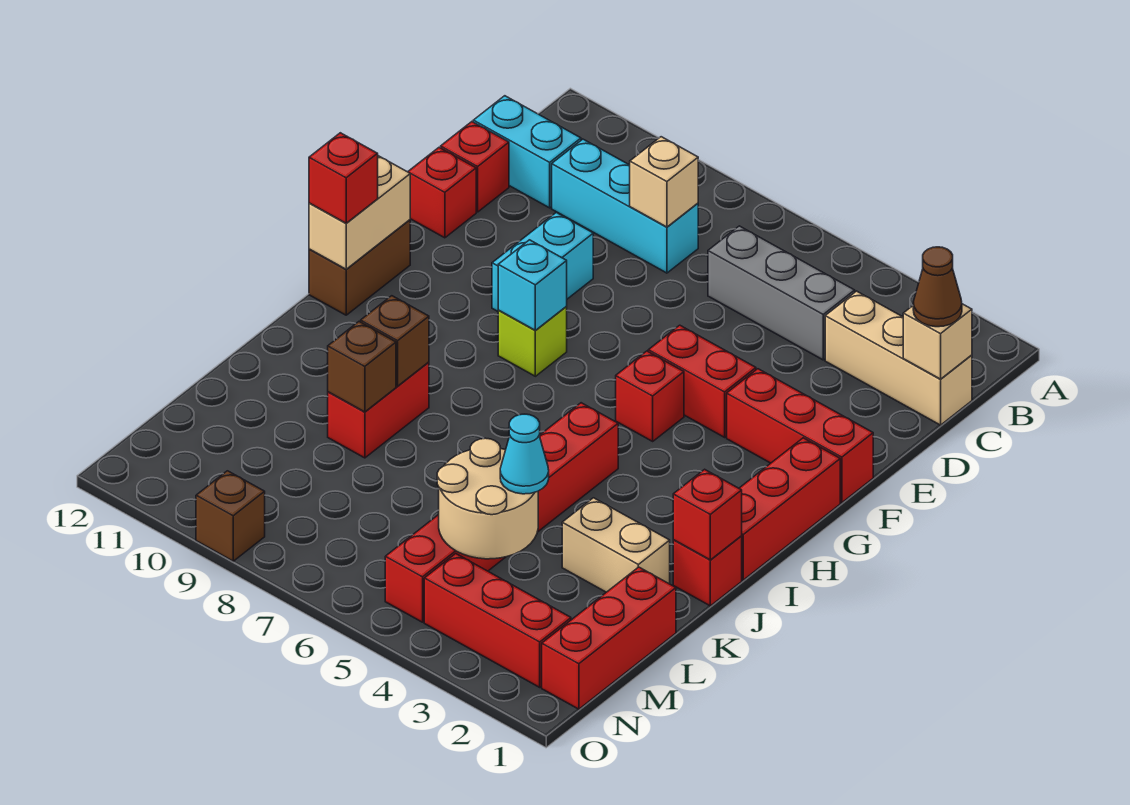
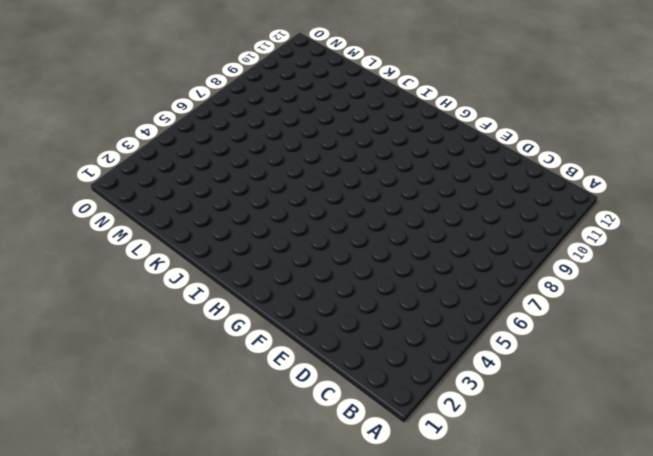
none -> tan brick C1:C3 level 1
none -> grey brick C4:C6 level 1
none -> cyan brick C8:C10 level 1
none -> cyan brick C11:C12 level 1

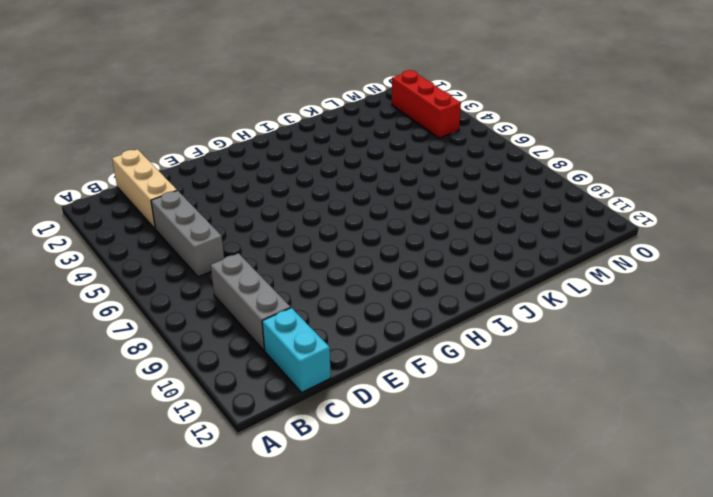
grey brick C8:C10 level 1 -> cyan brick C8:C10 level 1
none -> red brick D12 level 1
none -> cyan brick E9:F9 level 1
none -> red brick E12 level 1
none -> red brick F1:F3 level 1

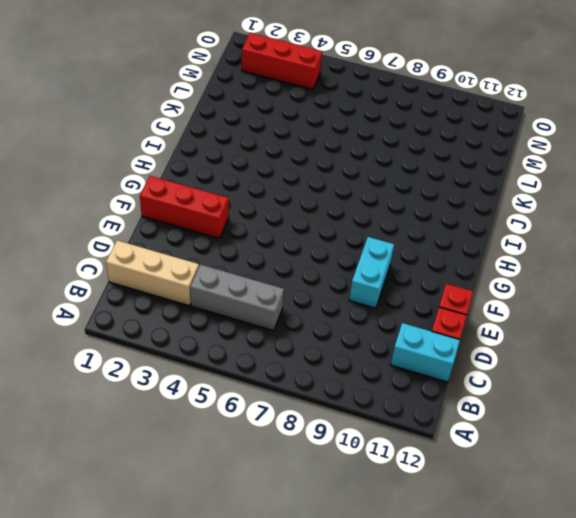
none -> cyan brick C8:C10 level 1
none -> red brick F4:F5 level 1
none -> red brick G1:I1 level 1
none -> red brick G5 level 1

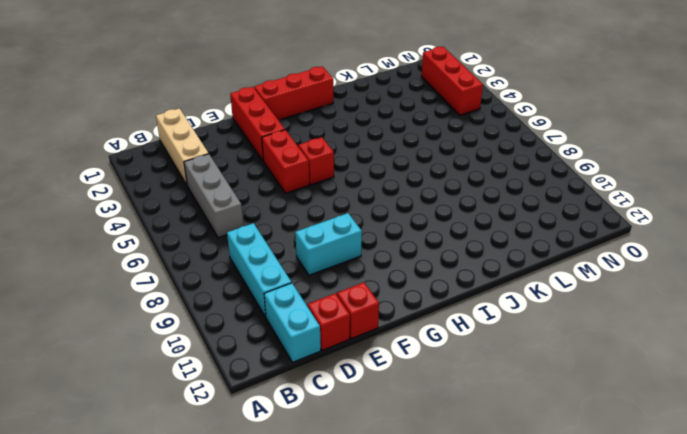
none -> lime brick G8 level 1
none -> brown brick G12:H12 level 1
none -> red brick I5:N5 level 1
none -> red brick J1 level 1

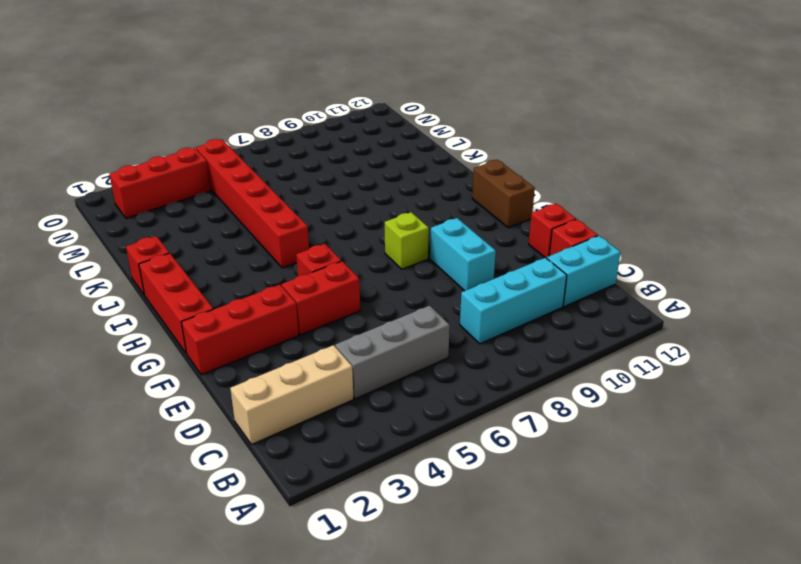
none -> red brick J9:K9 level 1
none -> tan brick K2:K3 level 1
none -> red brick L1:N1 level 1
none -> brown brick O9 level 1

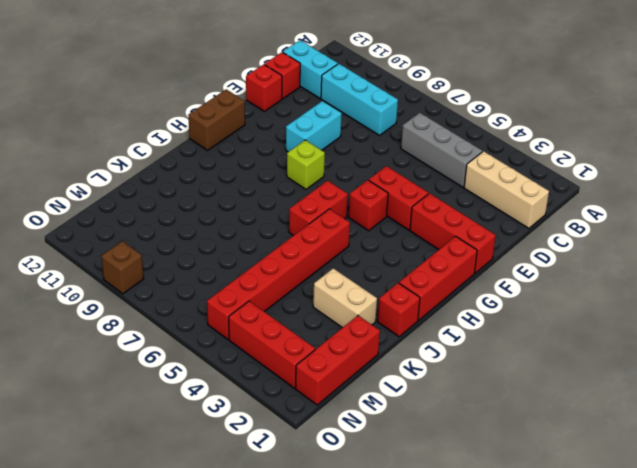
red brick H6:I6 level 1 -> red brick J9:K9 level 1
none -> tan brick C1 level 2
none -> tan brick C8 level 2
none -> cyan brick G8 level 2
none -> tan brick G12:H12 level 2

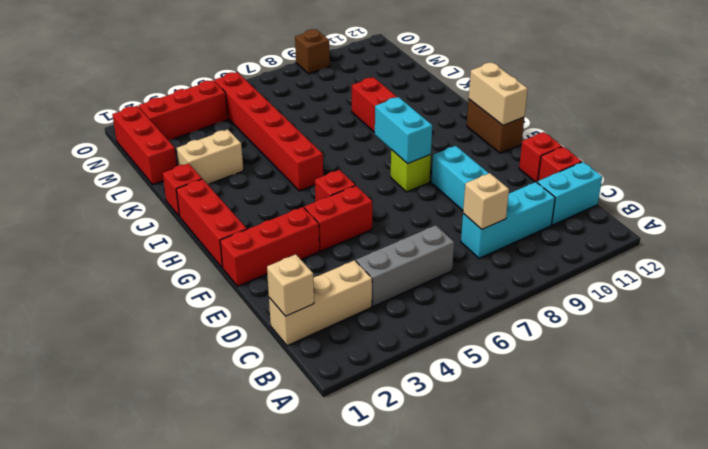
cyan brick G8:H8 level 2 -> cyan brick G8 level 2
none -> red brick J1 level 2
none -> brown brick J9 level 2
none -> brown brick K9 level 2
none -> tan round brick L4:M5 level 2

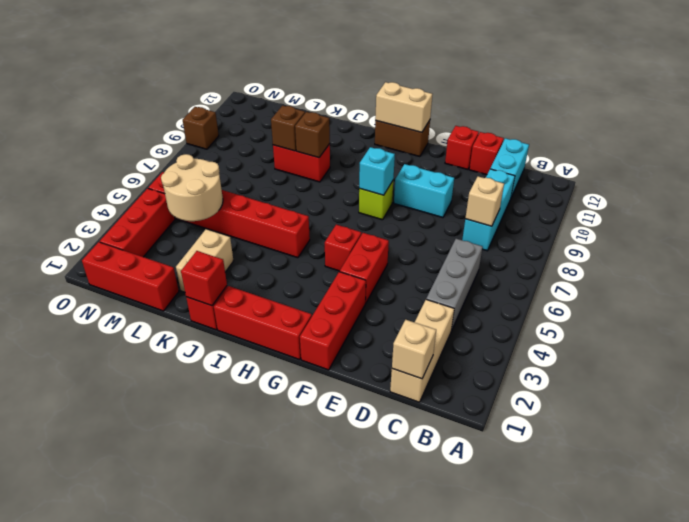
none -> brown cone C1 level 3
none -> red brick H12 level 3
none -> cyan cone L4 level 3

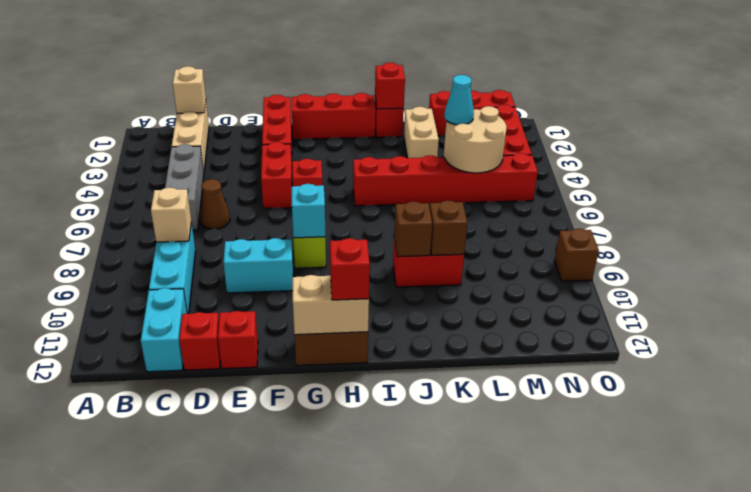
brown cone D6 level 1 -> brown cone C1 level 3

